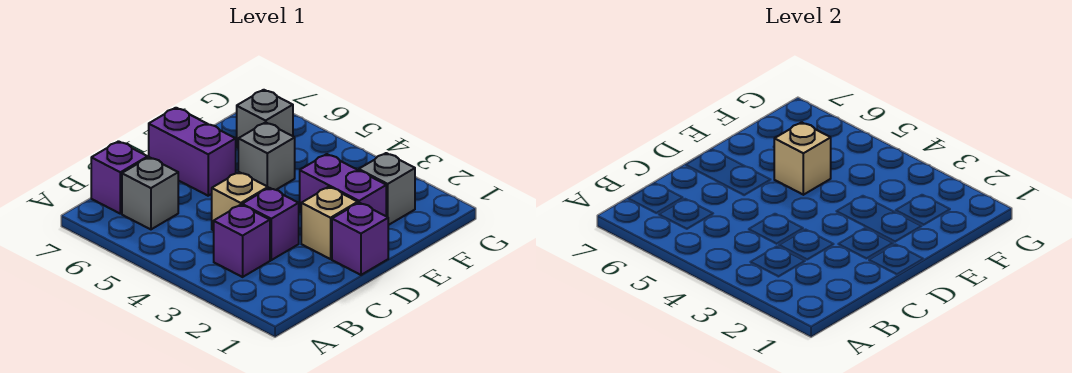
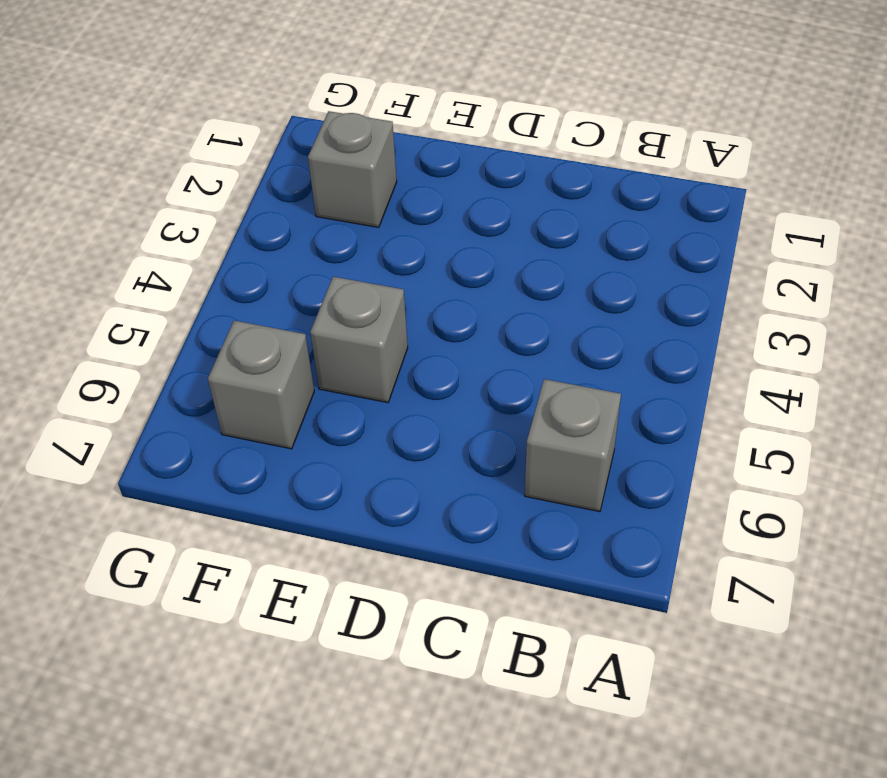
none -> purple brick B3 level 1
none -> purple brick B7 level 1
none -> purple brick C3 level 1

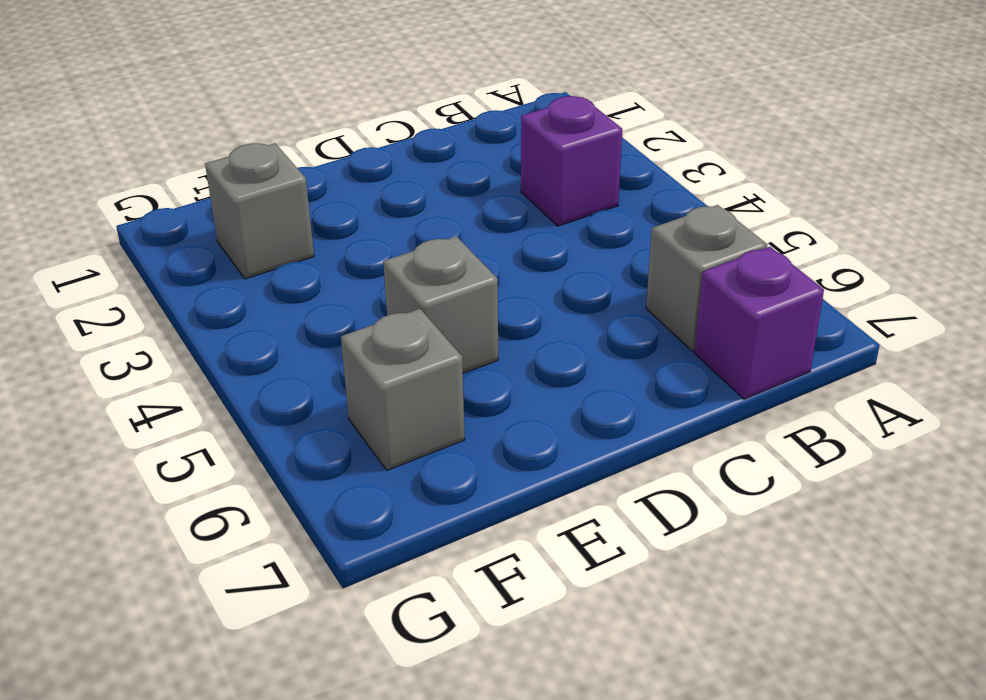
none -> purple brick C3 level 1
none -> tan brick C4 level 1
none -> purple brick D1 level 1

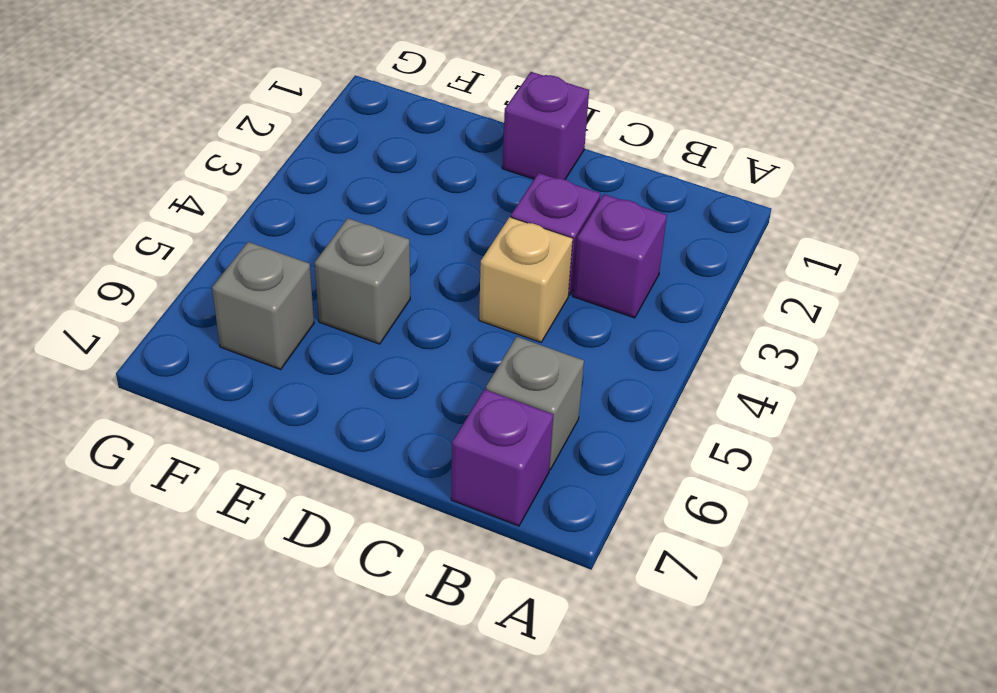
none -> tan brick D2 level 1
none -> purple brick D6:D7 level 1
none -> purple brick E2:E3 level 1

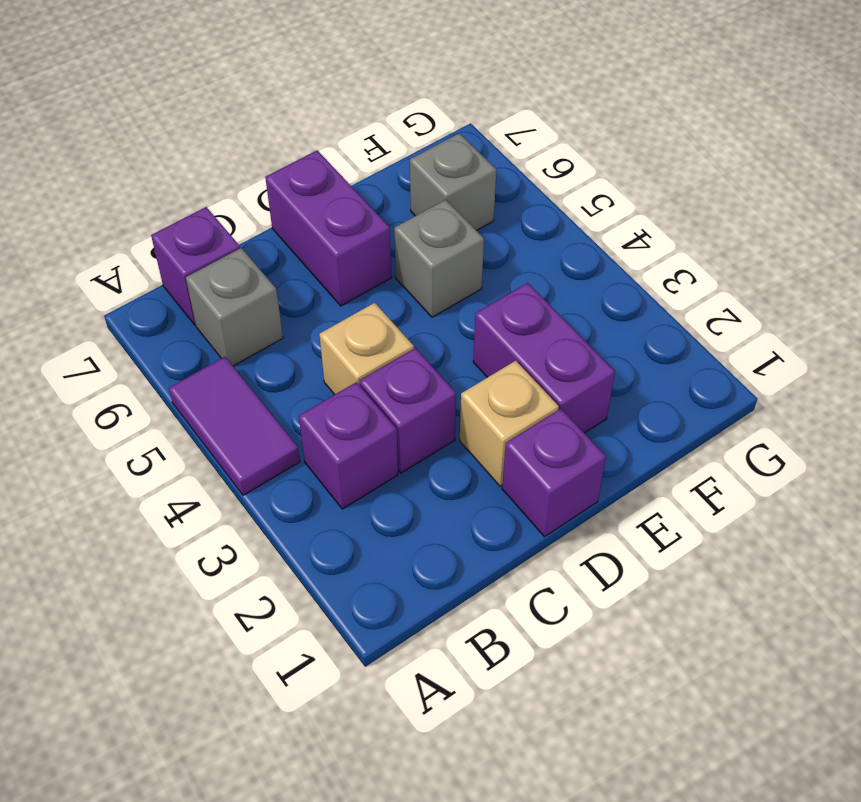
purple tile A4:A5 level 1 -> none
none -> grey brick F2 level 1
none -> tan brick E5 level 2

